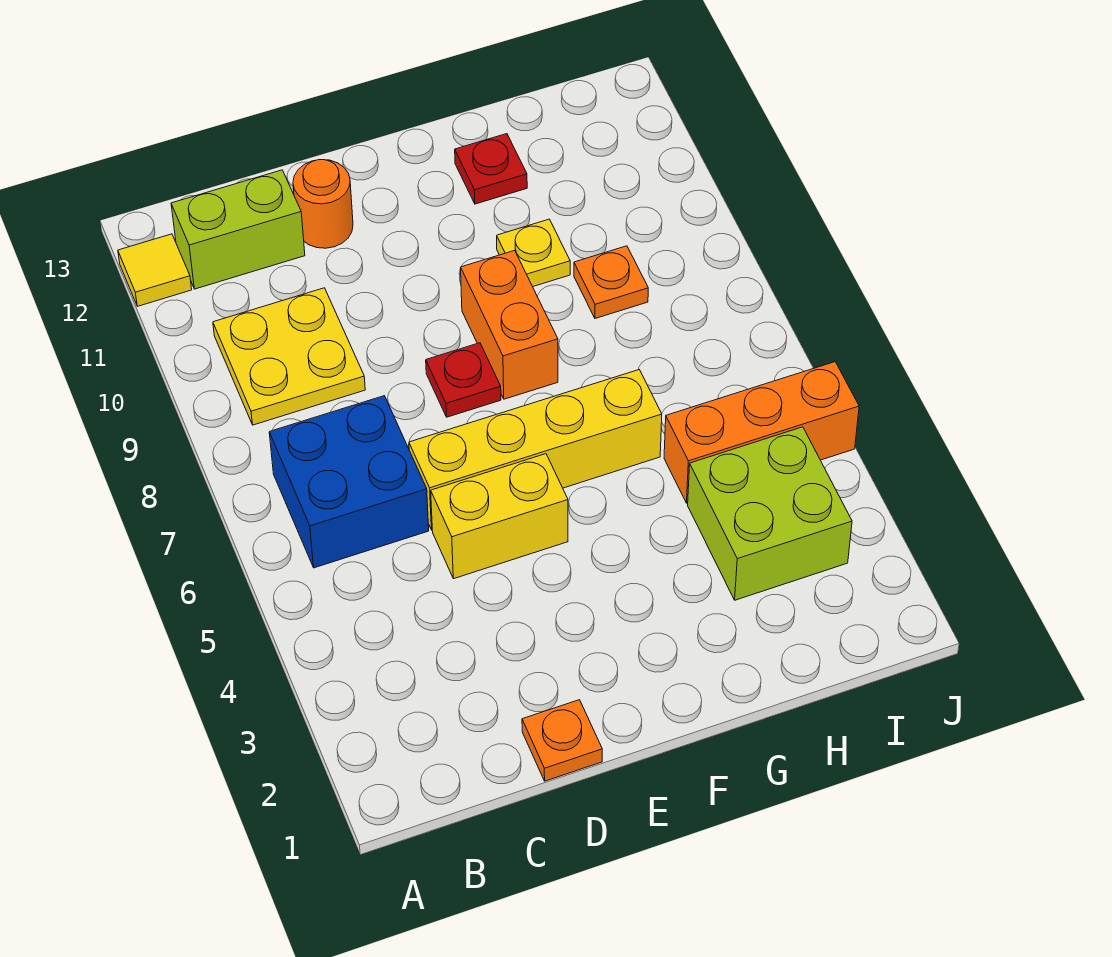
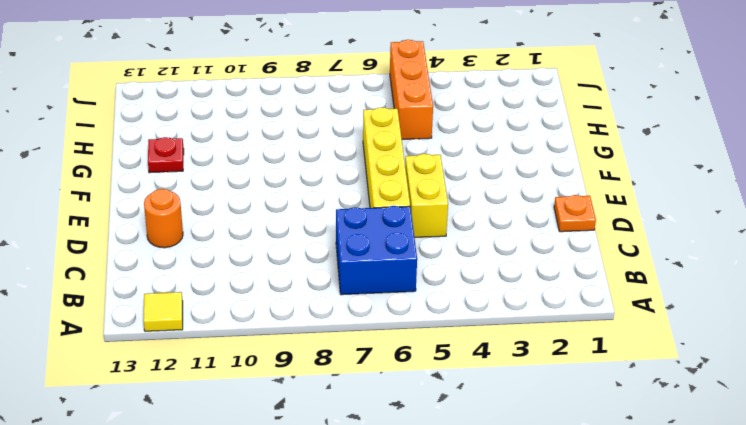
none -> yellow plate B9:C10 level 1
none -> lime brick B12:C12 level 1
none -> red plate E8 level 1

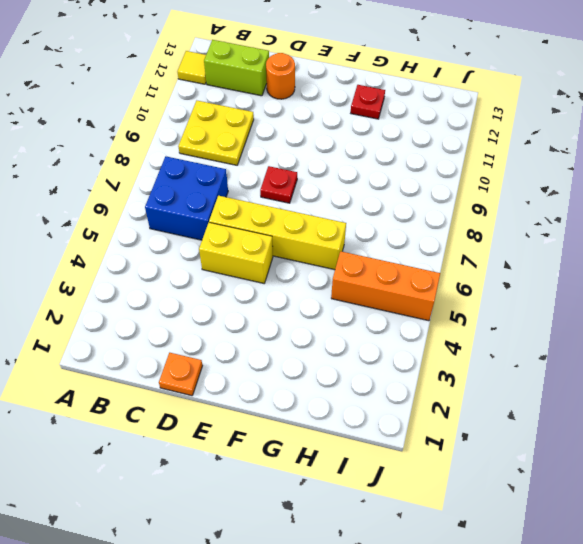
none -> orange brick F8:F9 level 1
none -> yellow plate G10 level 1
none -> lime brick H3:I4 level 1

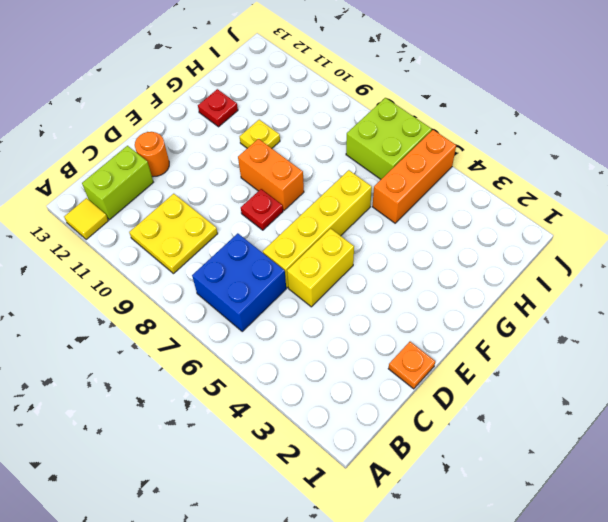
lime brick I6:J7 level 1 -> lime brick H3:I4 level 1
none -> orange plate H9 level 1

